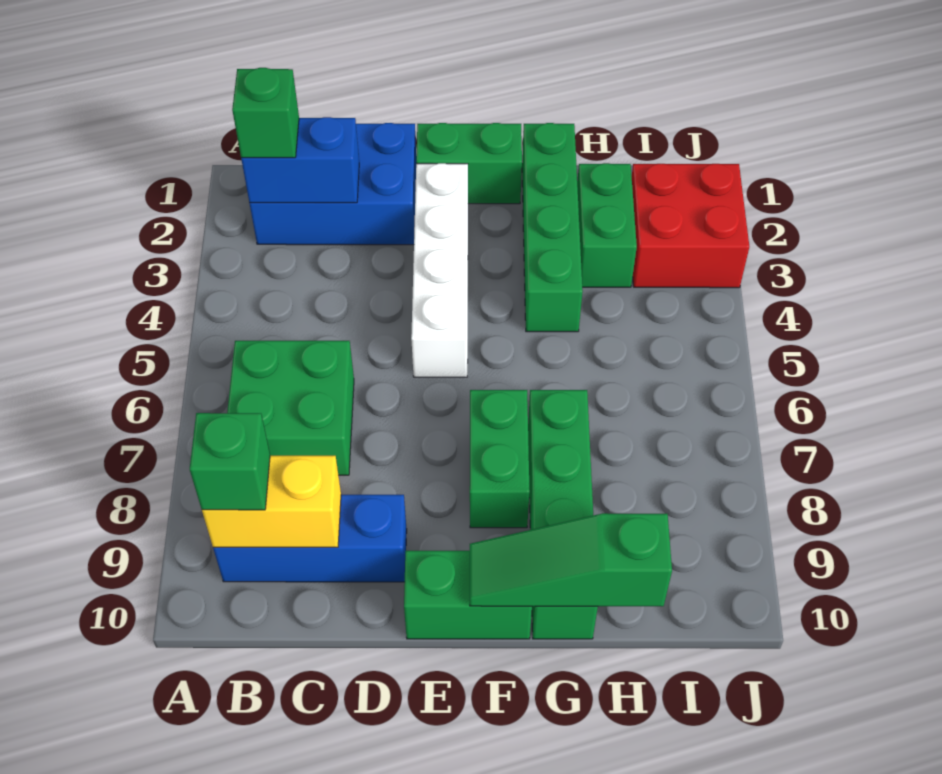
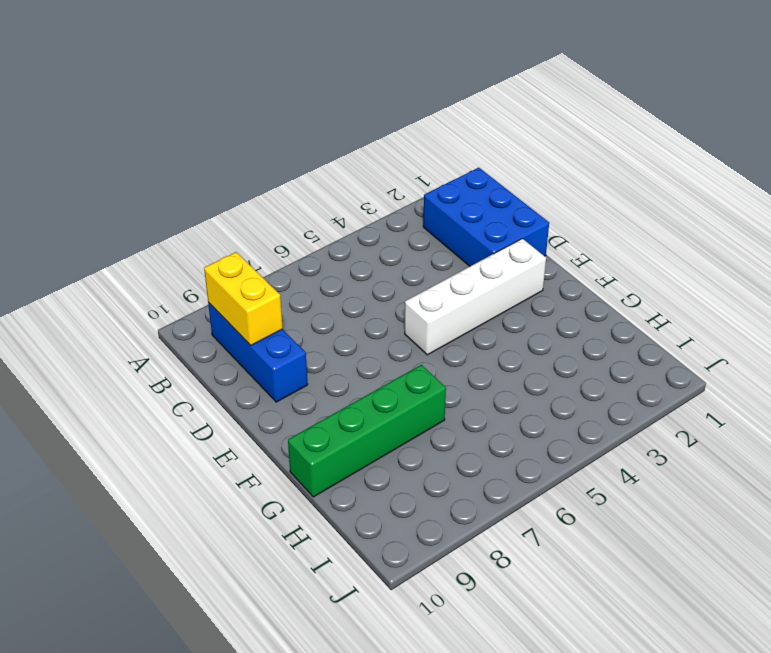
none -> green brick B6:C7 level 1
none -> green brick E1:F1 level 1
none -> green brick E10:F10 level 1

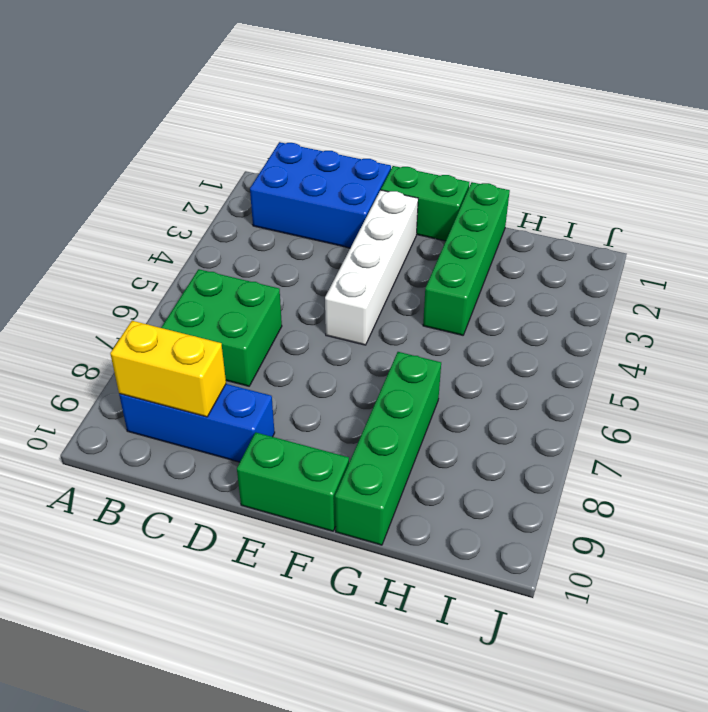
none -> green brick F7:F8 level 1
none -> green brick H2:H3 level 1
none -> red brick I2:J3 level 1

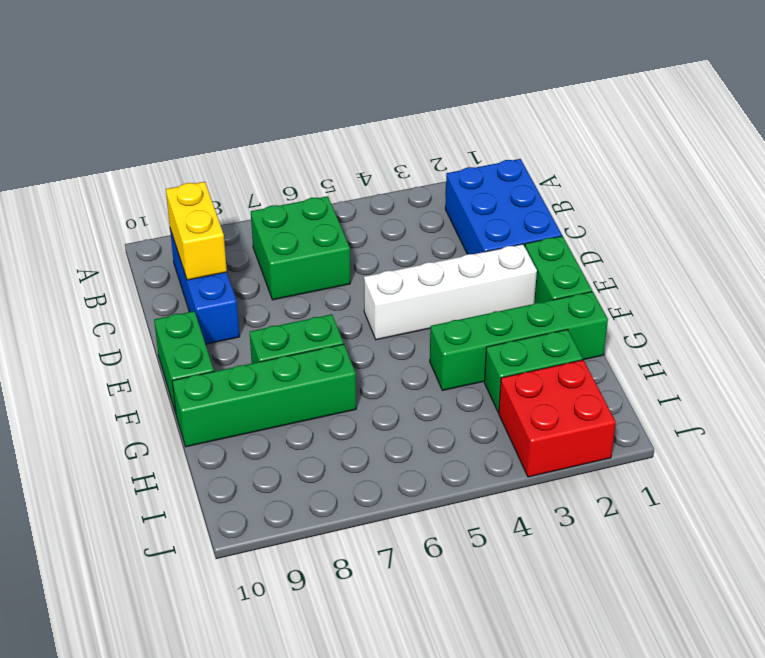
none -> blue brick B2:C2 level 2
none -> green slope F10:H10 level 2 top H
none -> green brick B2 level 3

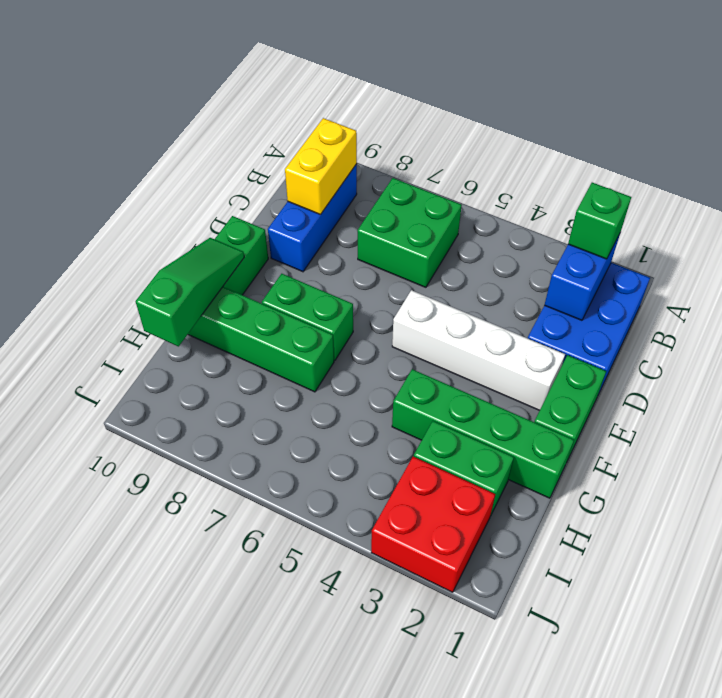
none -> green brick B9 level 3

